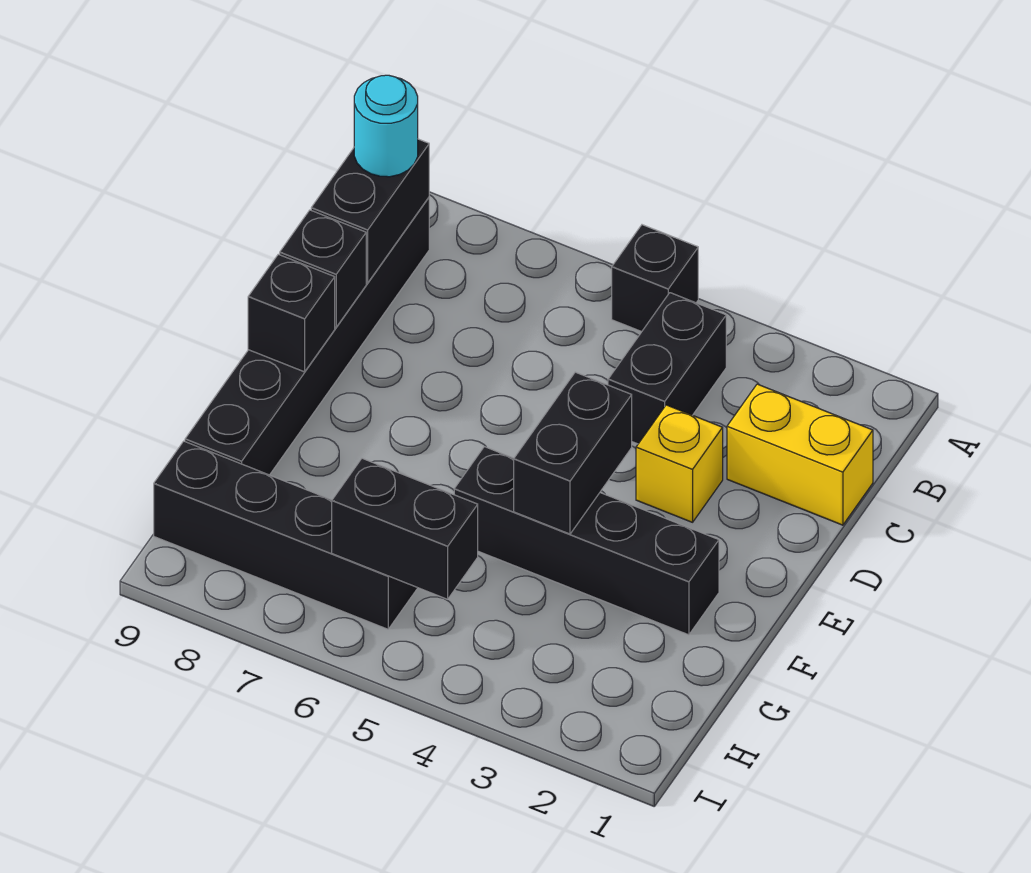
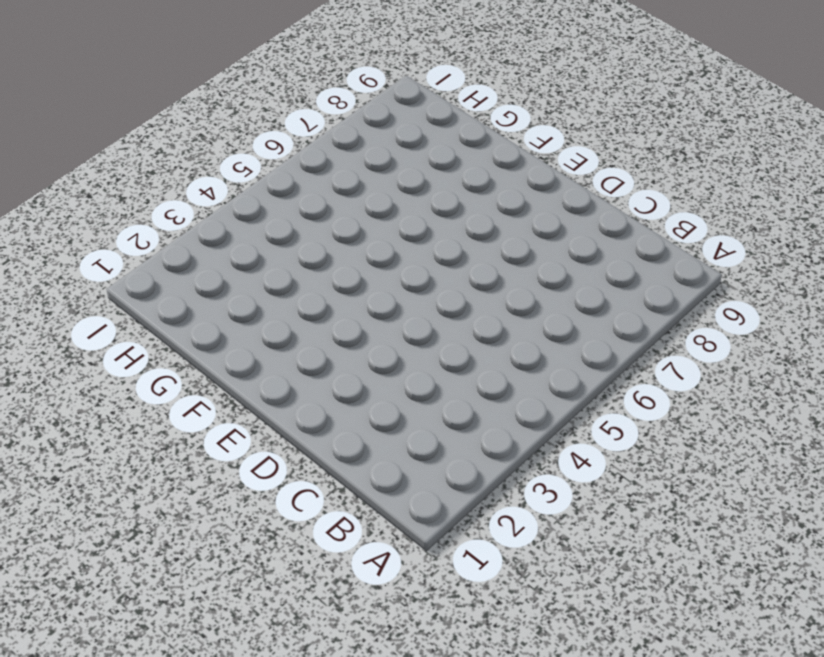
none -> black brick A5 level 1
none -> black brick B4:C4 level 1
none -> black brick B9:G9 level 1

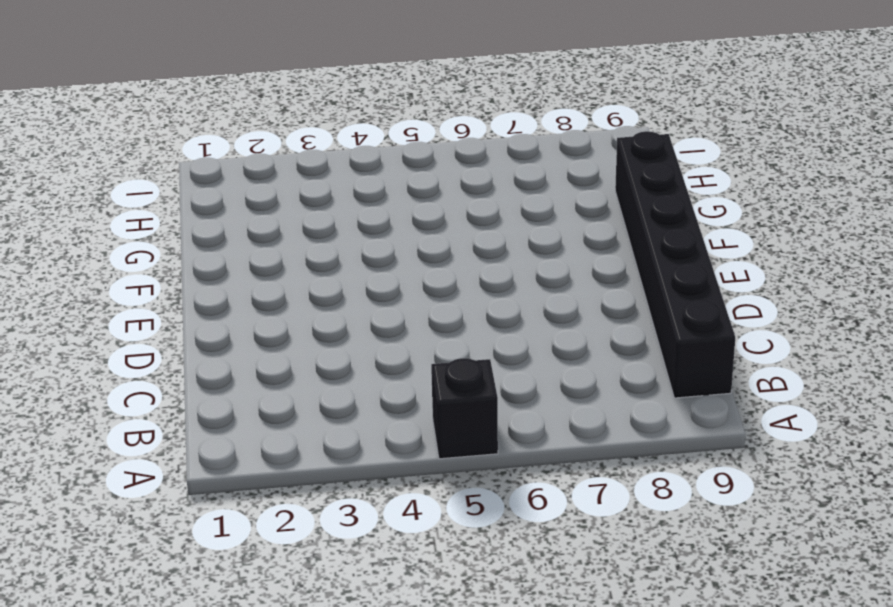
none -> black brick B4:C4 level 1
none -> yellow brick C1:C2 level 1
none -> yellow brick D3 level 1

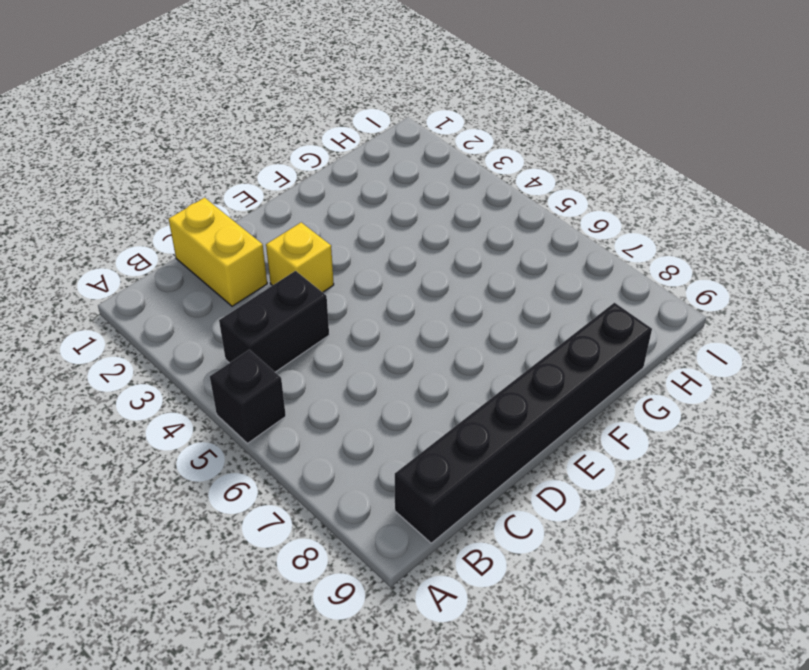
none -> black brick F2:F5 level 1
none -> black brick H6:H9 level 1
none -> black brick B9:C9 level 2

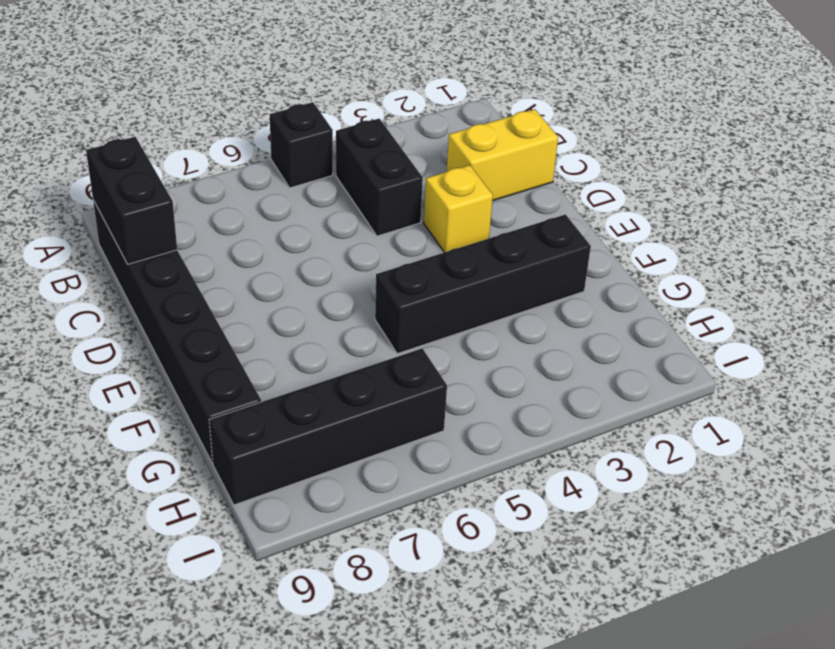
none -> black brick D9 level 2
none -> black brick E4:F4 level 2
none -> black brick E9 level 2

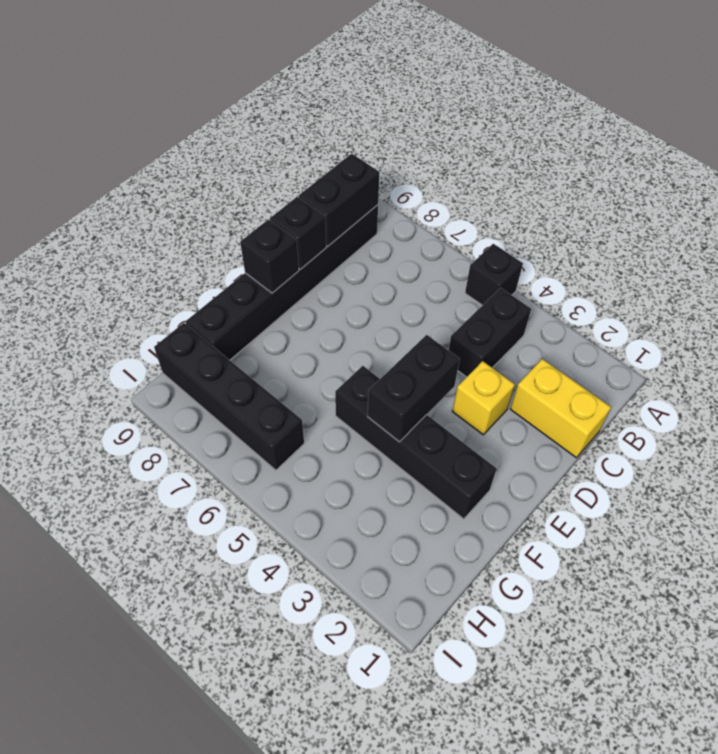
none -> black brick H5:H6 level 2
none -> cyan round brick B9 level 3

